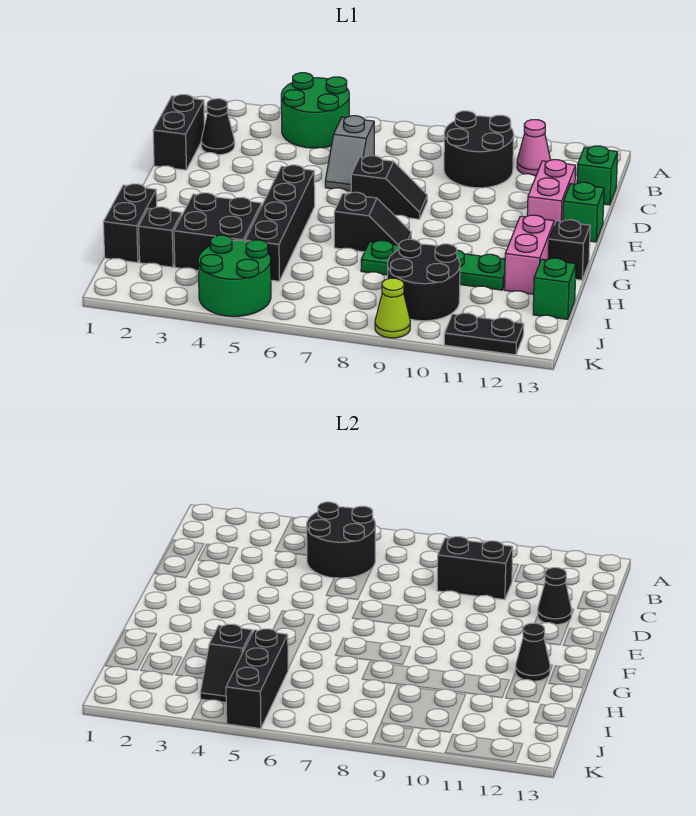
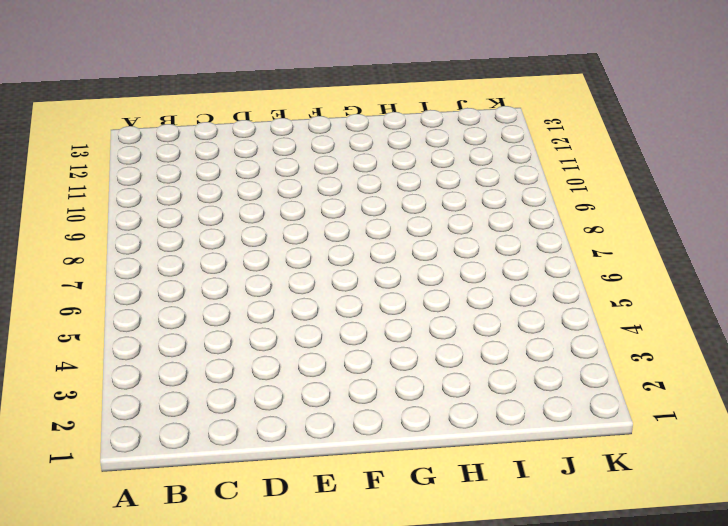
none -> green round brick A4:B5 level 1
none -> black round brick B9:C10 level 1
none -> pink cone B11 level 1

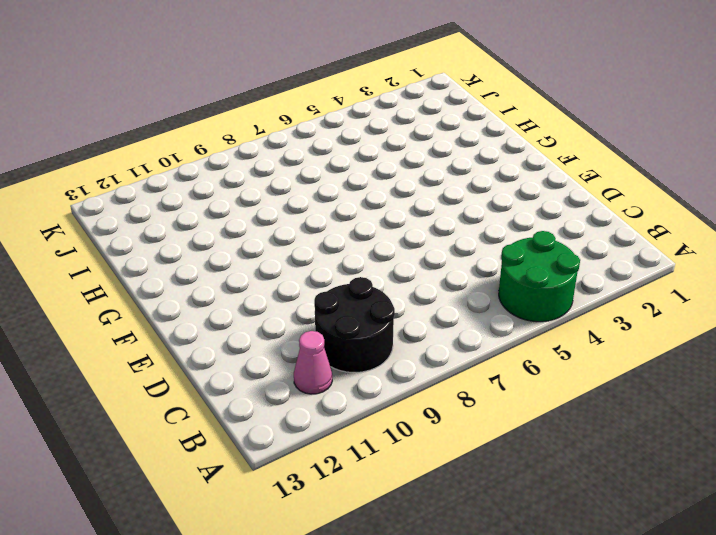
none -> black brick C1:D1 level 1
none -> black cone C2 level 1
none -> grey slope C6:D6 level 1 top C

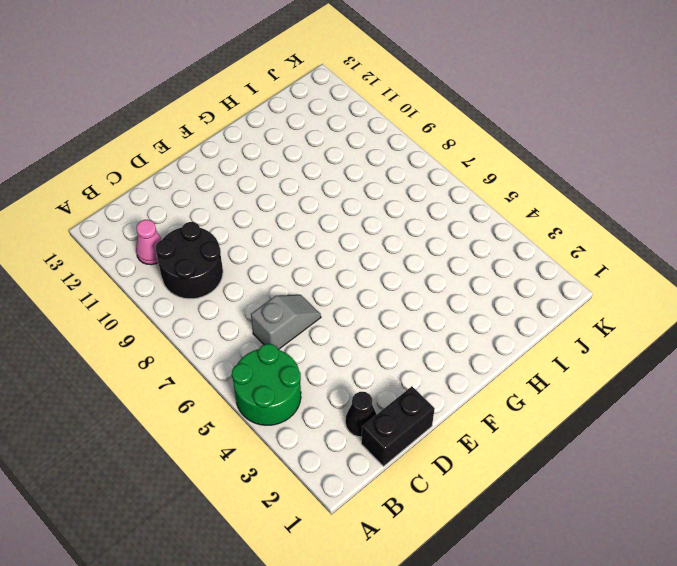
none -> green brick C13 level 1
none -> pink brick D12:E12 level 1
none -> black slope E7:E8 level 1 top 7

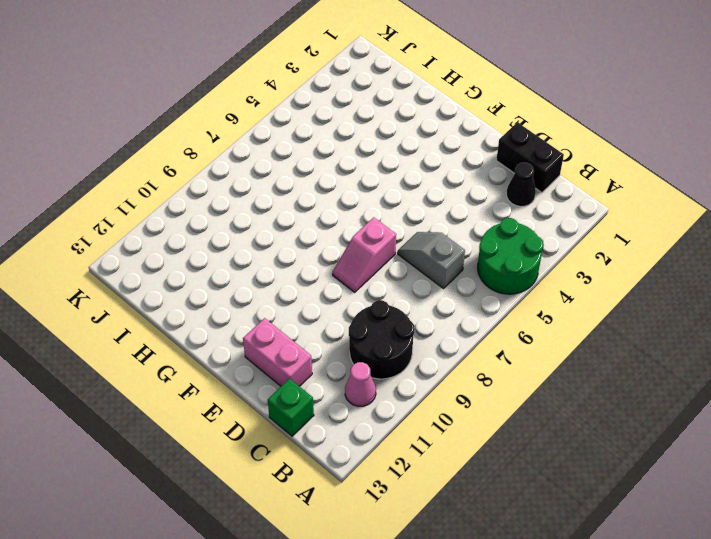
pink slope E7:E8 level 1 top 7 -> black slope E7:E8 level 1 top 7
none -> green brick E13 level 1
none -> black brick F5:I5 level 1
none -> black slope G7:G8 level 1 top 7

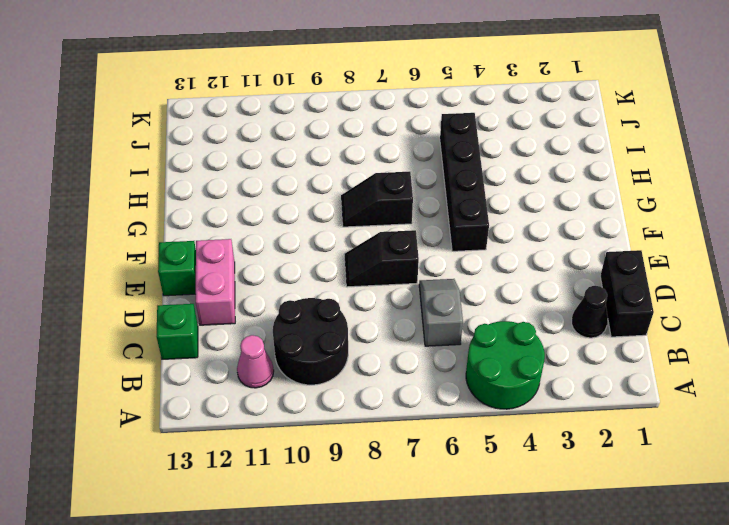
none -> pink brick G12:H12 level 1
none -> black brick G13 level 1
none -> black brick H1:I1 level 1

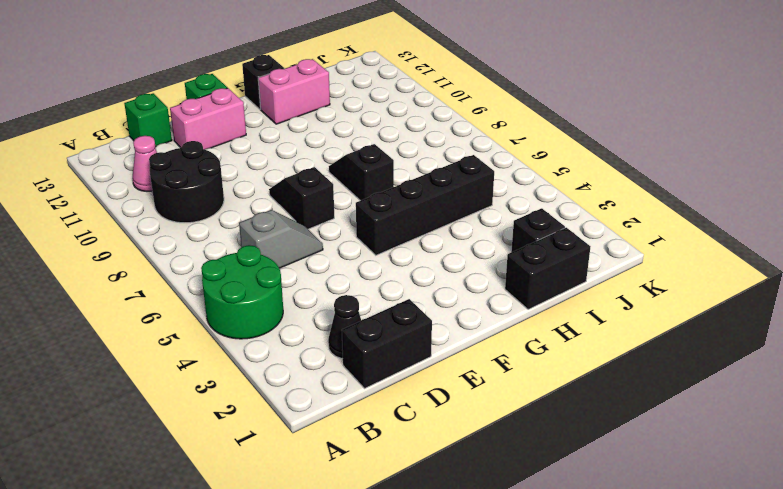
none -> black brick H3:I4 level 1
none -> green plate H8:H11 level 1
none -> black round brick I9:J10 level 1

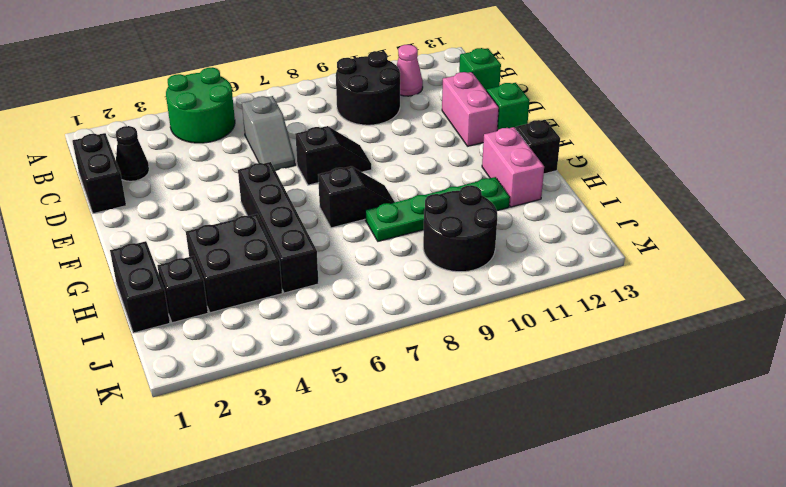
none -> green brick I13 level 1
none -> green round brick J4:K5 level 1
none -> lime cone K9 level 1

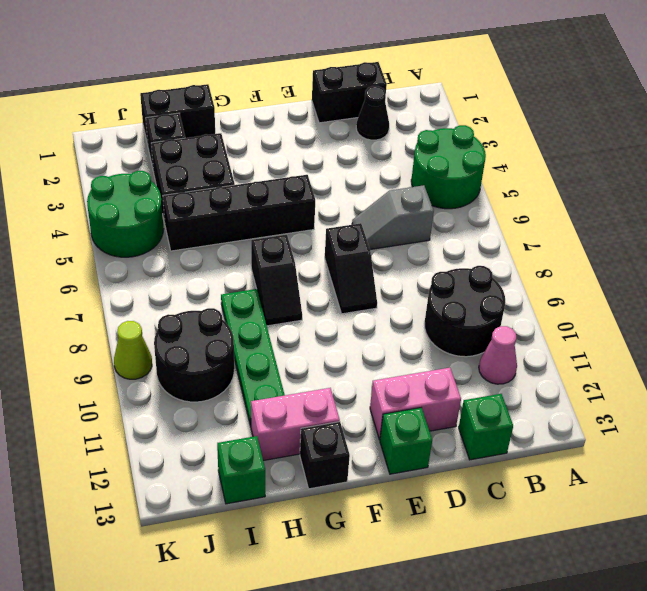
none -> black plate K11:K12 level 1
none -> black round brick B5:C6 level 2
none -> black brick C9:C10 level 2

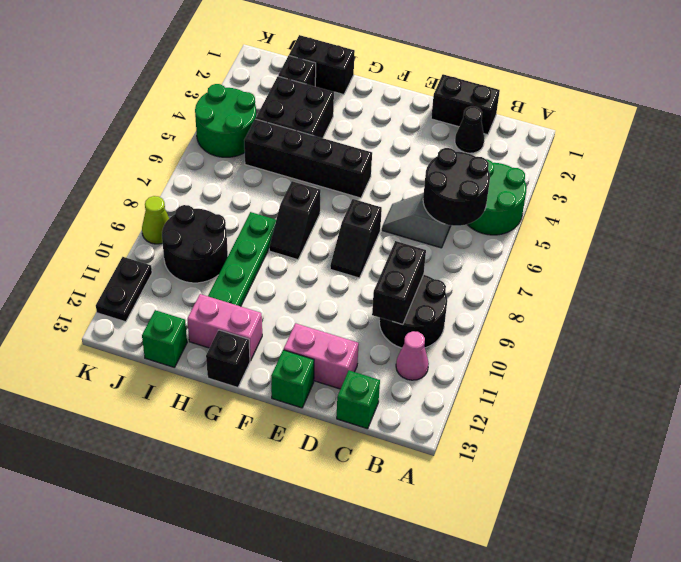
none -> black cone D12 level 2
none -> black cone G12 level 2
none -> black slope I4:J4 level 2 top I

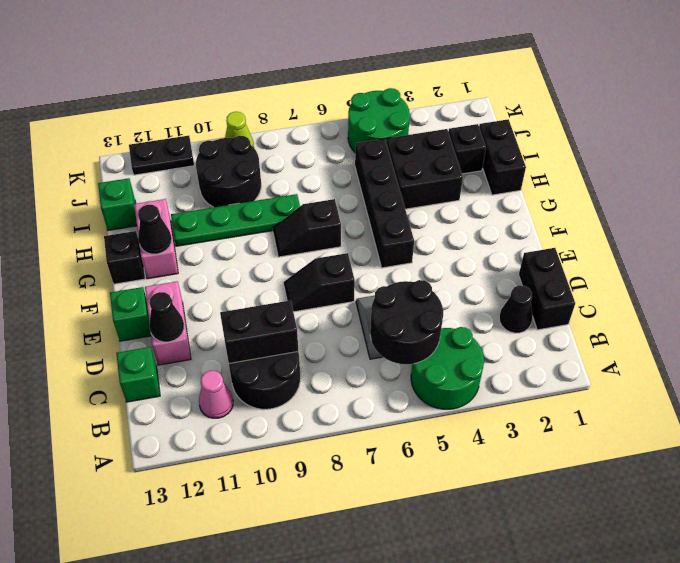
none -> black slope I4:J4 level 2 top I
none -> black brick I5:K5 level 2

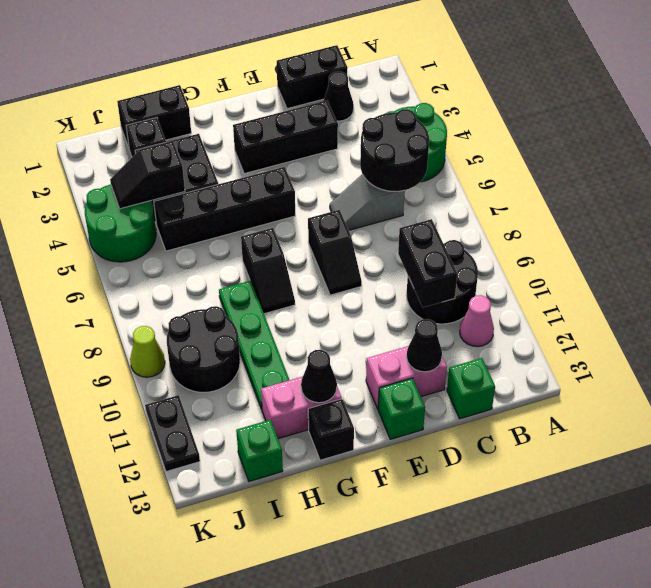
black brick D3:F3 level 1 -> black brick I5:K5 level 2

